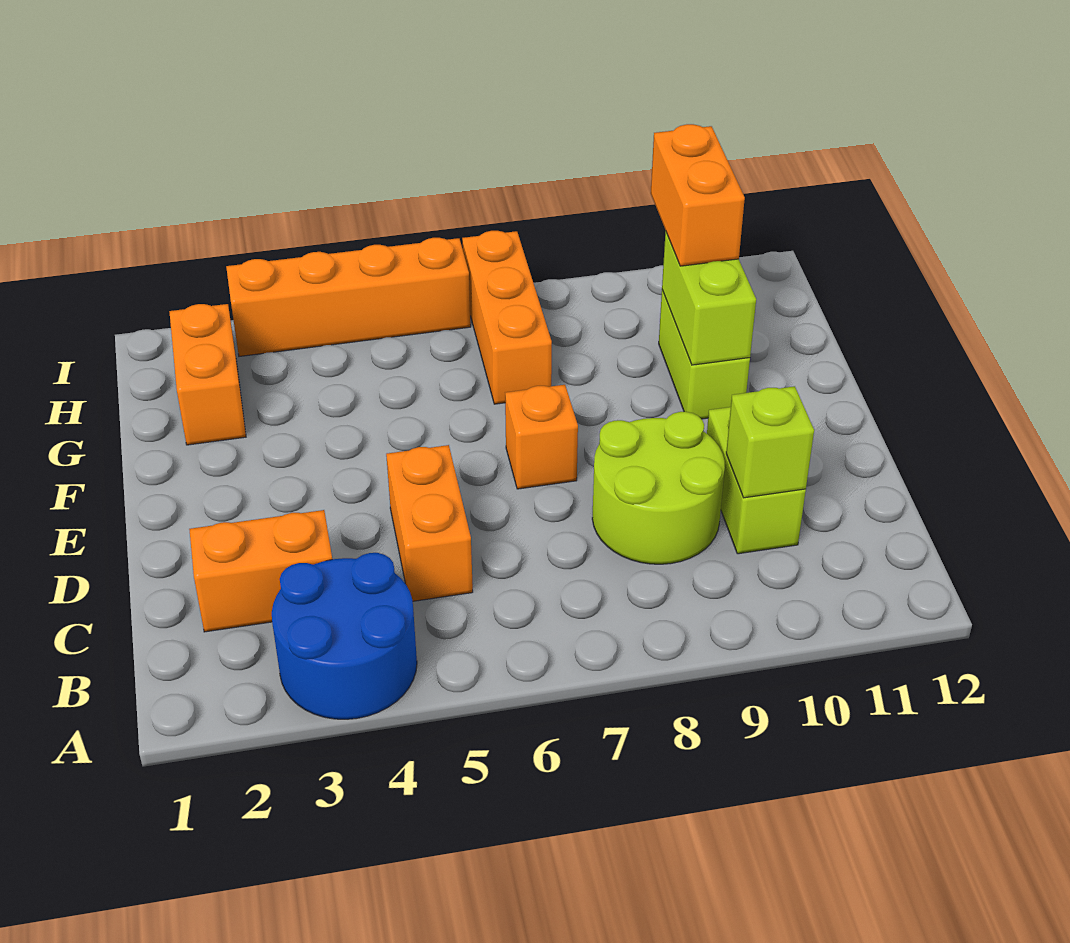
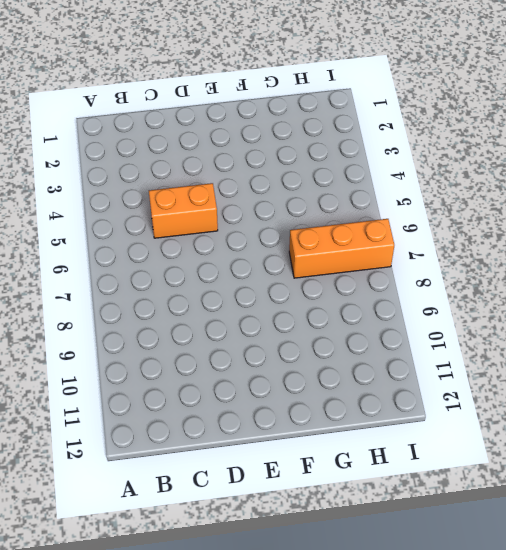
none -> blue round brick A3:B4 level 1
none -> orange brick C2:C3 level 1
none -> lime round brick C8:D9 level 1

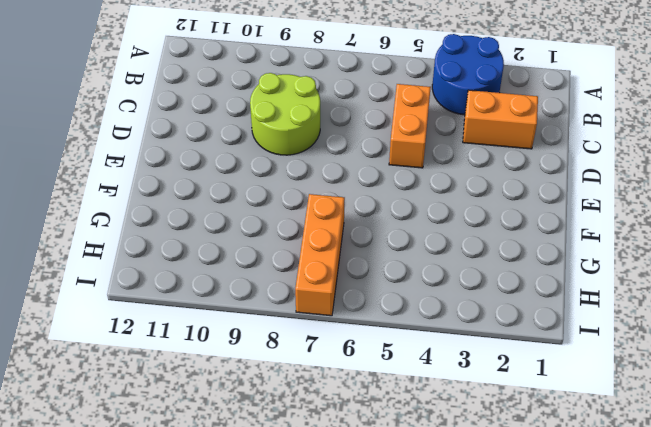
none -> lime brick C10:D10 level 1
none -> orange brick E7 level 1
none -> lime brick F10:G10 level 1

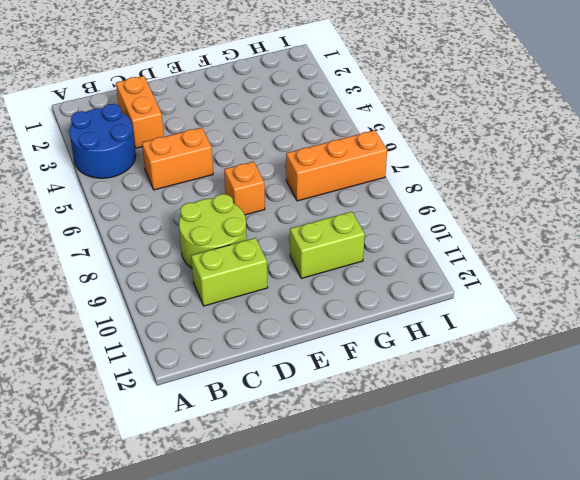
none -> orange brick G2:H2 level 1
none -> orange brick I3:I6 level 1
none -> lime brick C10 level 2

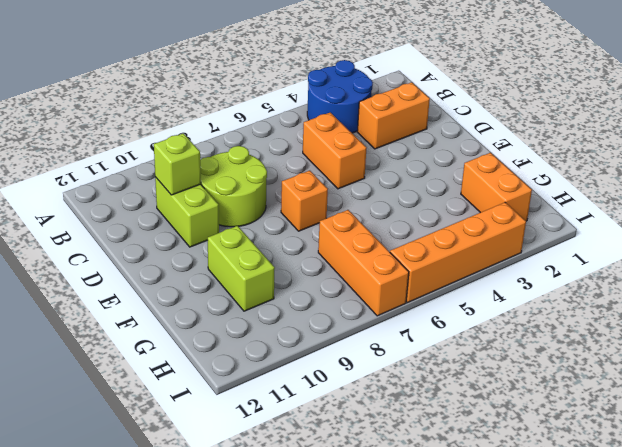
none -> lime brick F10:G10 level 2
none -> orange brick G10:H10 level 3

